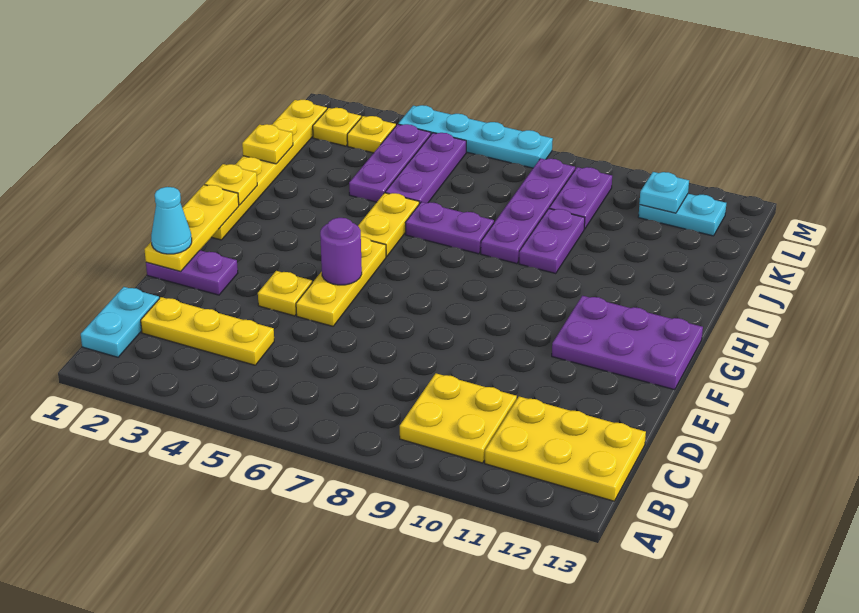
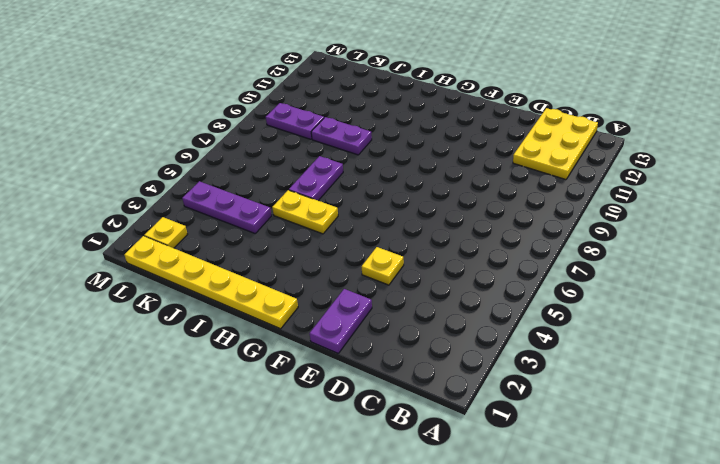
none -> cyan plate B1:C1 level 1
none -> yellow plate B9:C10 level 1
none -> yellow plate C2:C4 level 1

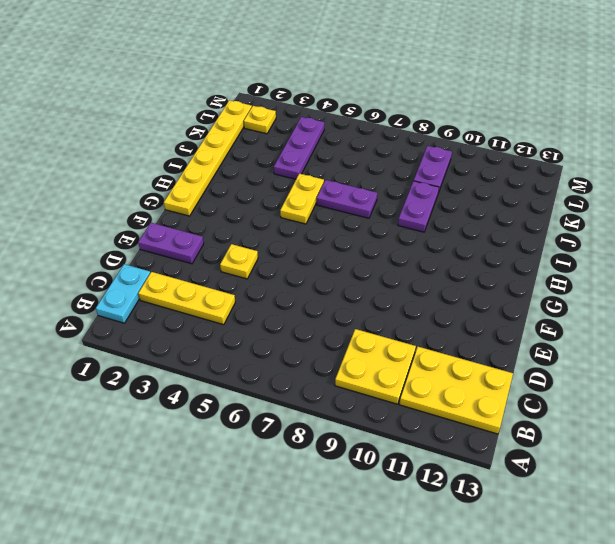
none -> yellow plate E5:G5 level 1
none -> purple plate F11:G13 level 1
none -> purple plate I8:L8 level 1

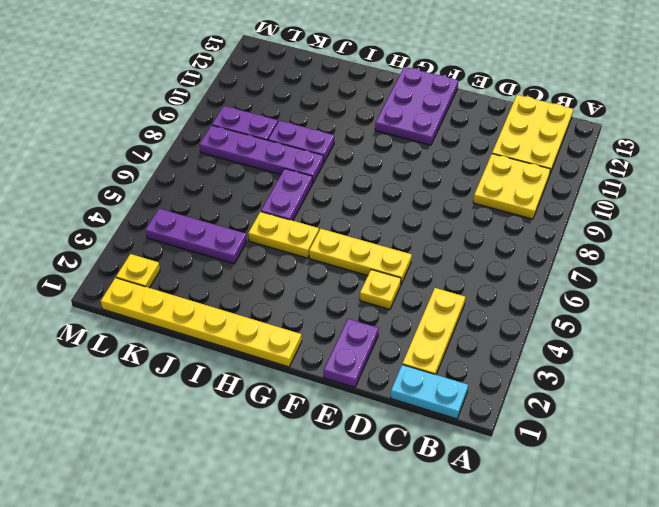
none -> purple plate J5:L5 level 1
none -> yellow plate L3 level 1
none -> cyan plate L11:L12 level 1

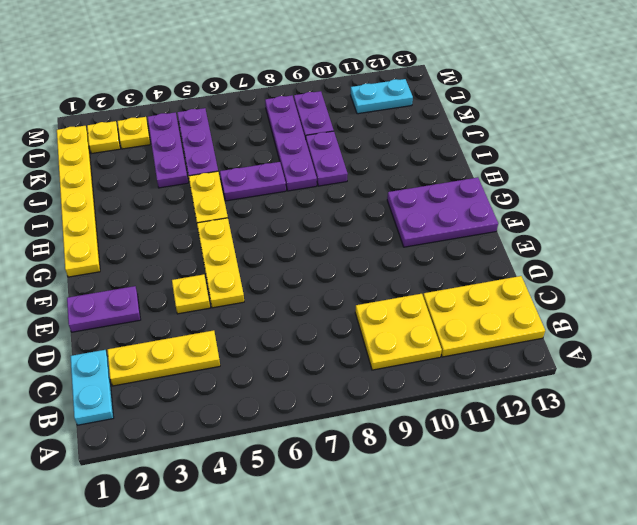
none -> cyan plate M4:M7 level 1
none -> yellow plate E1:G1 level 2
none -> purple round brick F5 level 2

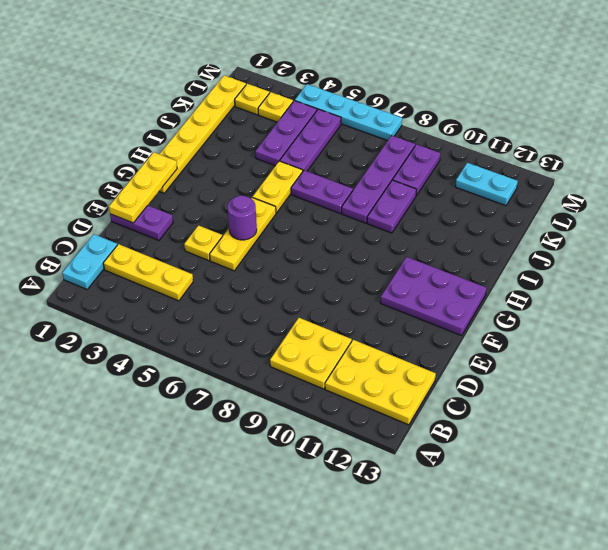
none -> yellow plate H1 level 2
none -> yellow plate J1 level 2
none -> cyan plate L11 level 2

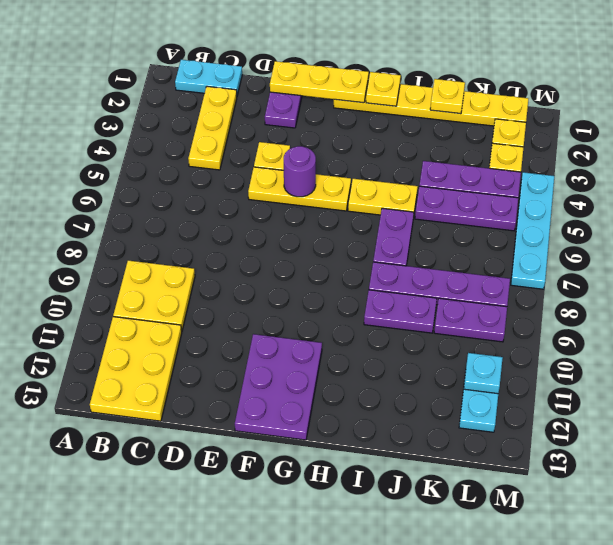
none -> cyan cone E1 level 3

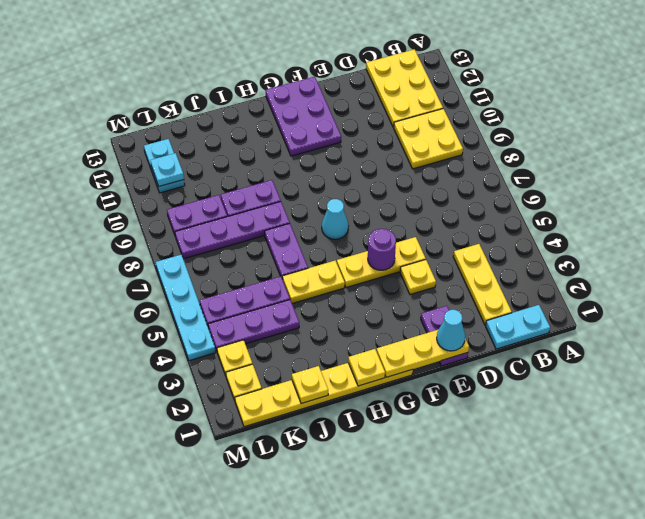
cyan cone G7 level 1 -> none

